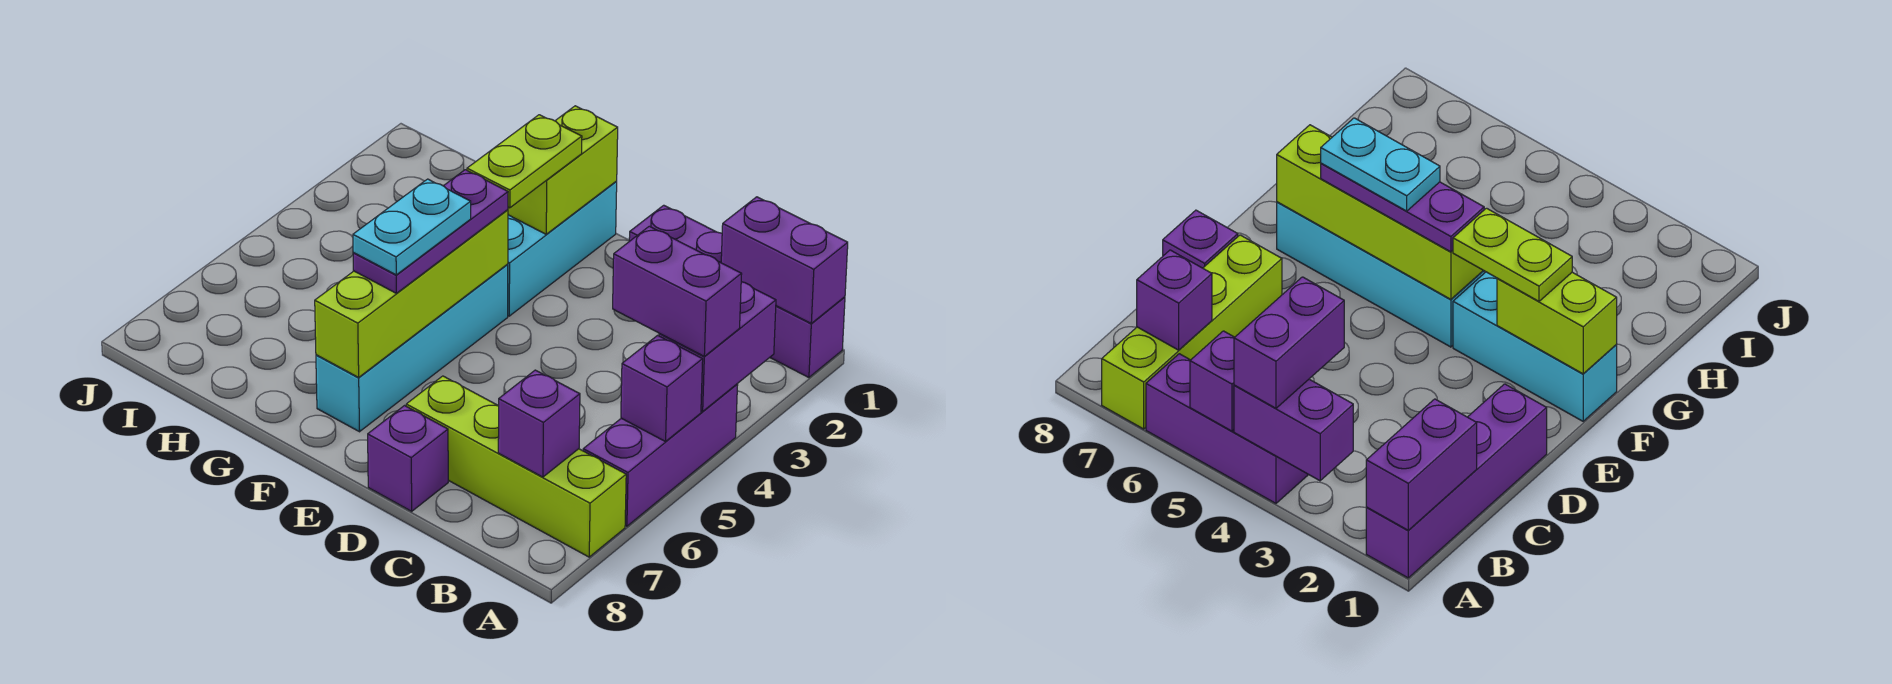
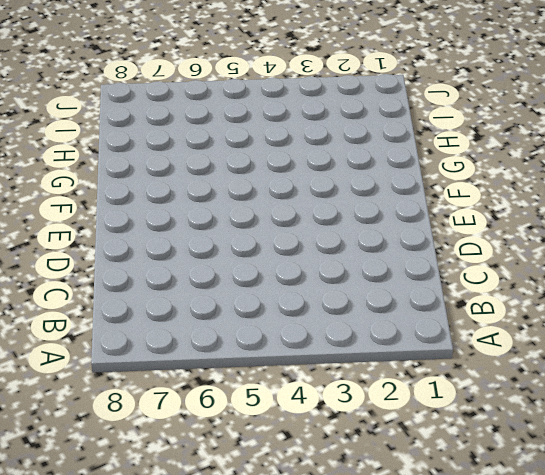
none -> purple brick A1:D1 level 1
none -> purple brick A4:A6 level 1
none -> lime brick A7:D7 level 1

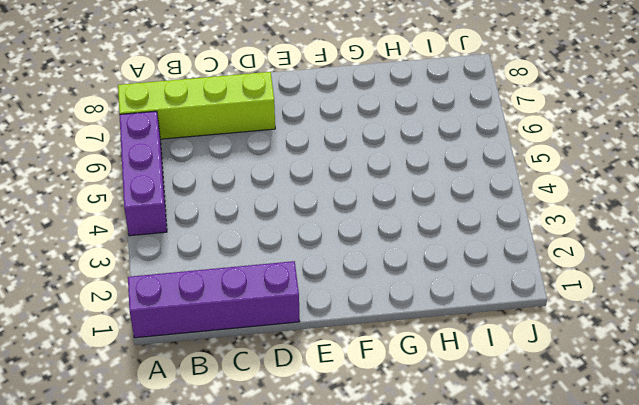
none -> purple brick D8 level 1
none -> cyan brick F1:F3 level 1
none -> cyan brick F4:F7 level 1

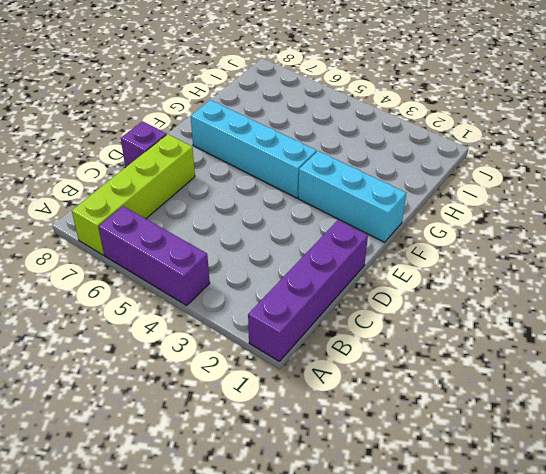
none -> purple brick A1:B1 level 2
none -> purple brick A3:A4 level 2
none -> purple brick A5 level 2

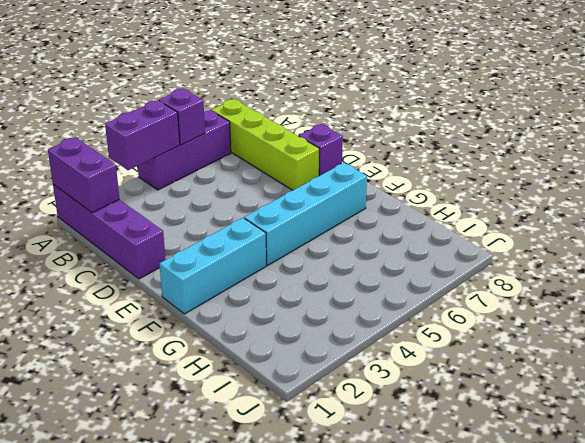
none -> purple brick B7 level 2
none -> lime brick F1:F2 level 2
none -> lime brick F4:F7 level 2

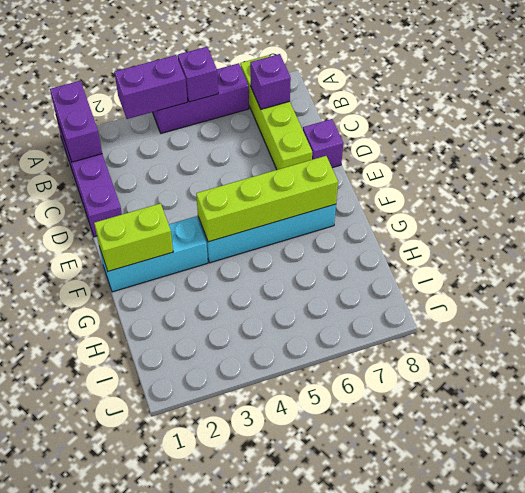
none -> purple brick A4:B4 level 3
none -> lime plate F2:F3 level 3
none -> purple plate F4:F6 level 3

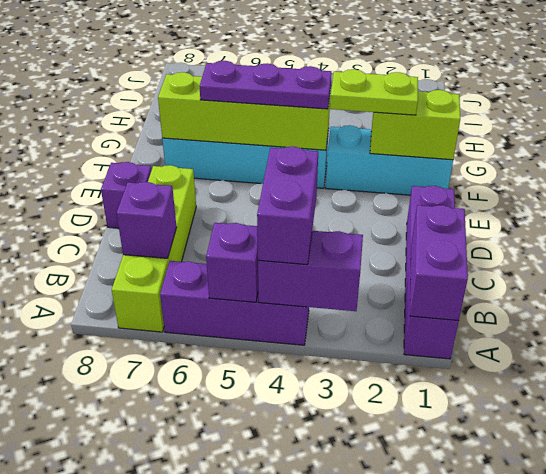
none -> cyan plate F5:F6 level 4

